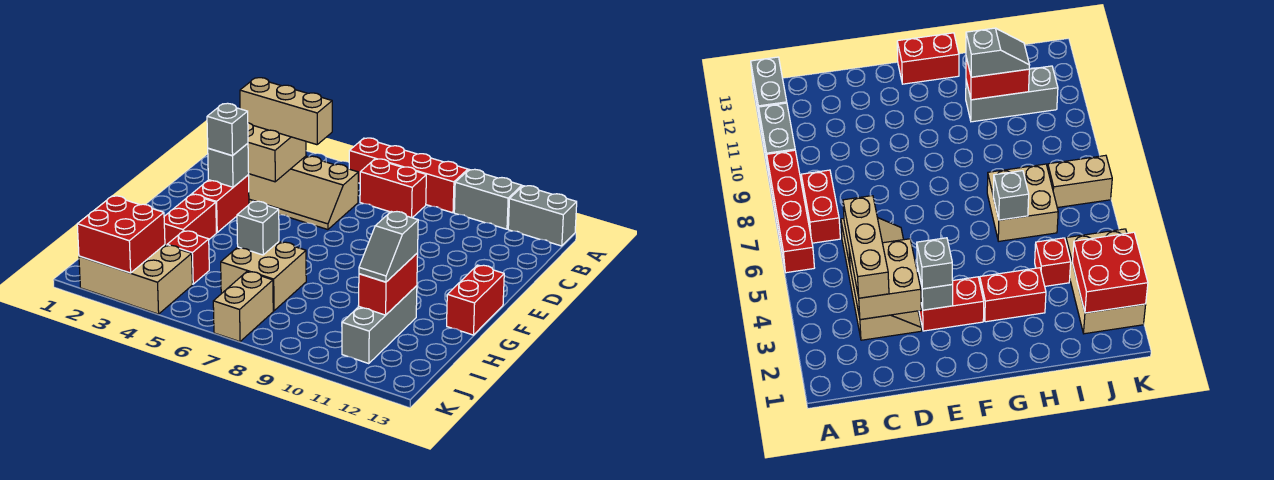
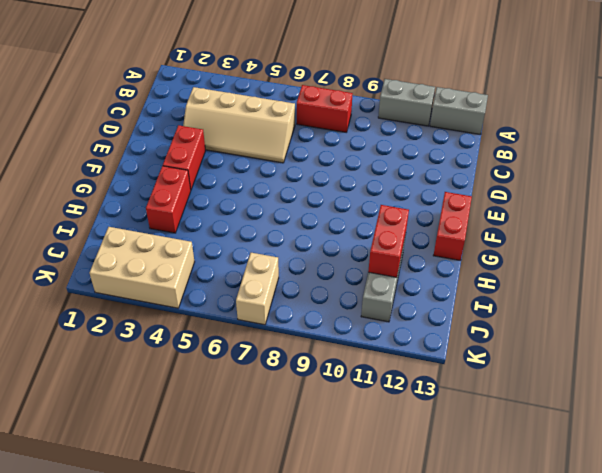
none -> red brick A6:A9 level 1
none -> tan brick H6:I7 level 1
none -> red brick I4 level 1

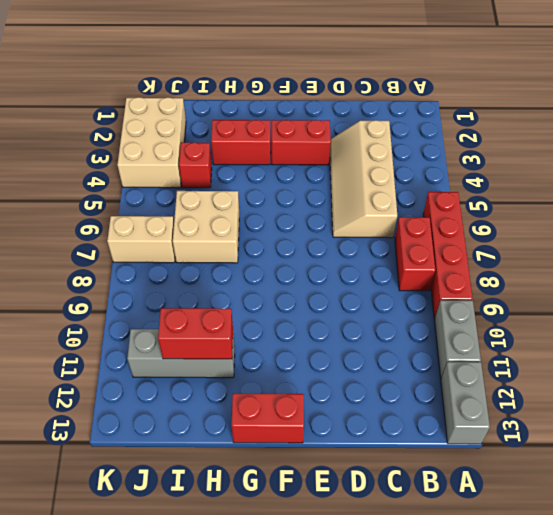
none -> tan brick C3:D4 level 2
none -> grey brick E3 level 2
none -> grey brick H6 level 2

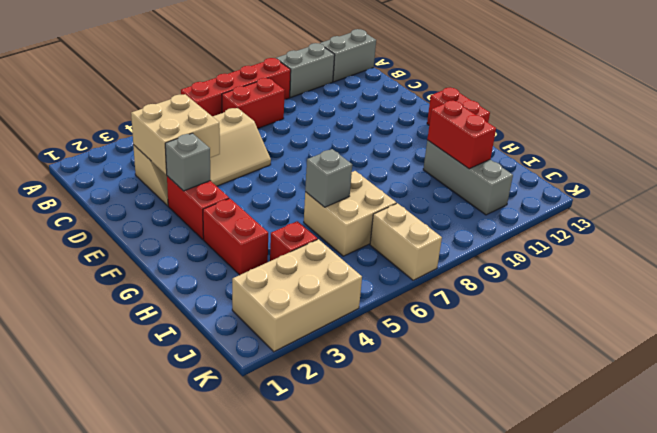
none -> red brick J2:K3 level 2
none -> tan brick C3:C5 level 3
none -> grey brick E3 level 3

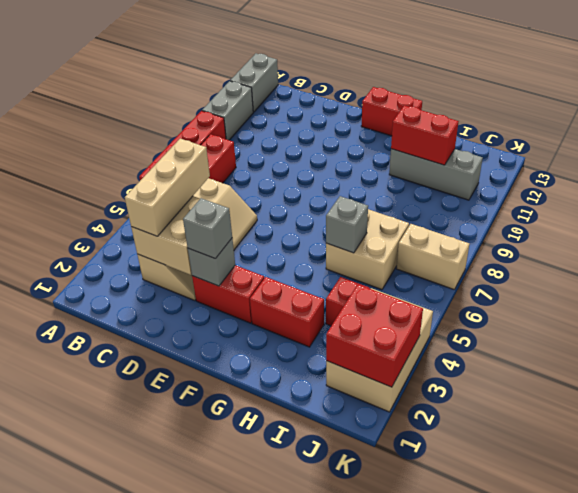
none -> grey slope H11:I11 level 3 top H

